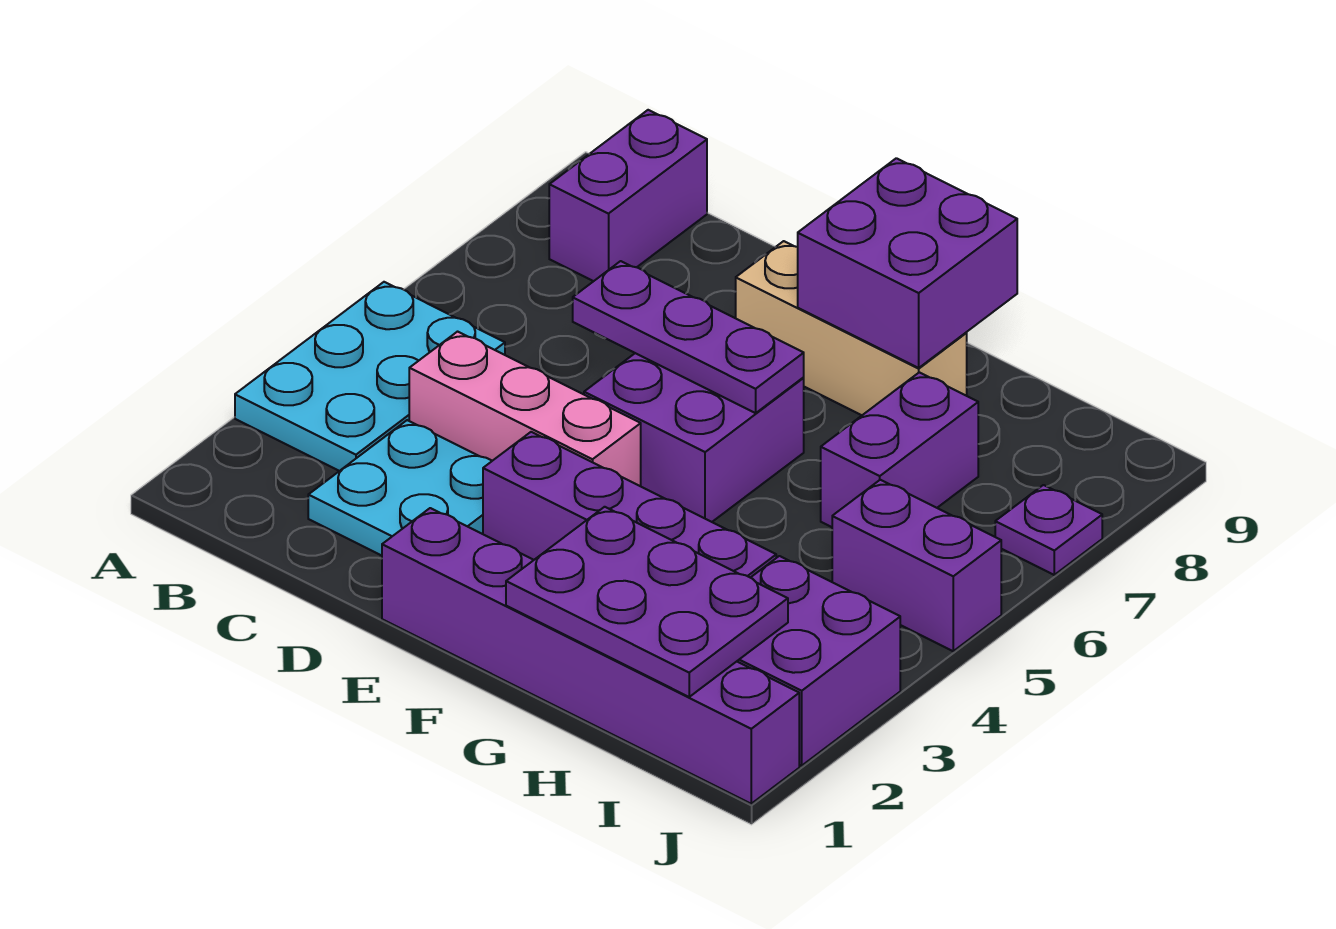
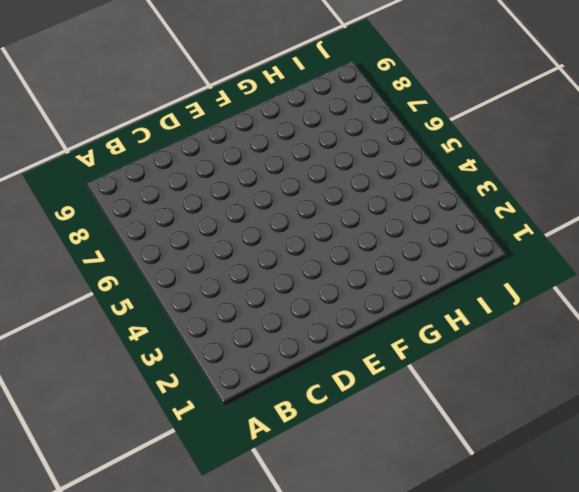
none -> cyan plate A3:B5 level 1
none -> purple brick B8:B9 level 1
none -> cyan plate C2:D3 level 1

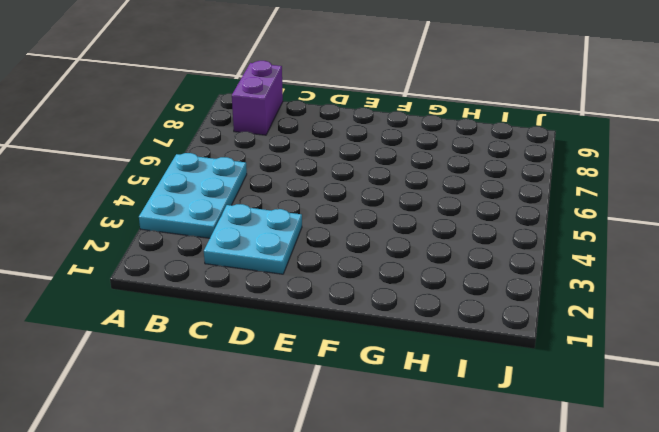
none -> pink brick C4:E4 level 1
none -> purple brick E1:J1 level 1
none -> purple brick E3:H3 level 1

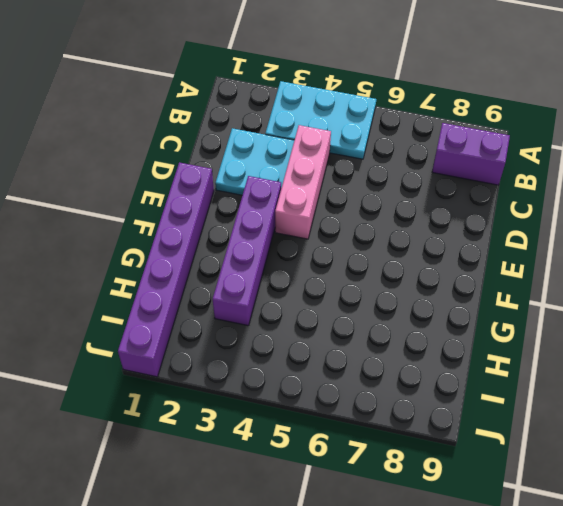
none -> purple brick E5:F6 level 1
none -> tan brick E8:G8 level 1
none -> purple brick H6:H7 level 1

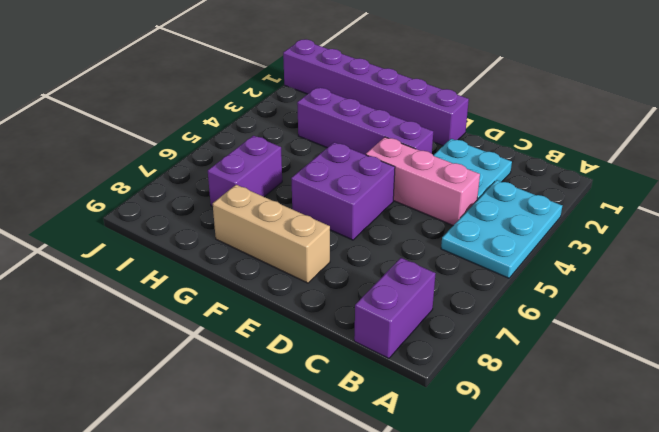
none -> purple brick I2:J3 level 1
none -> purple brick I5:J5 level 1
none -> purple plate J7 level 1

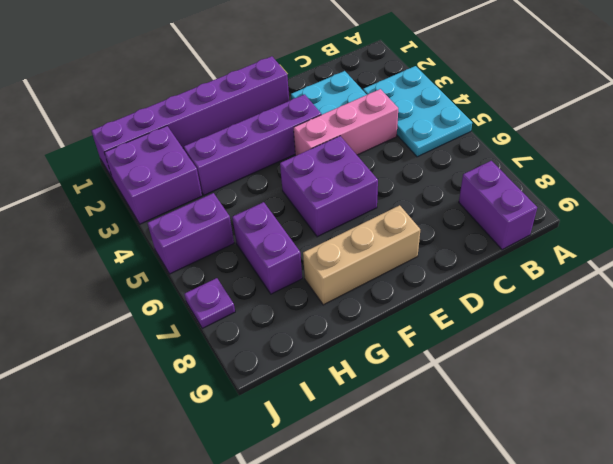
none -> purple plate D6:F6 level 2
none -> purple brick F8:G9 level 2
none -> purple plate G1:I2 level 2

